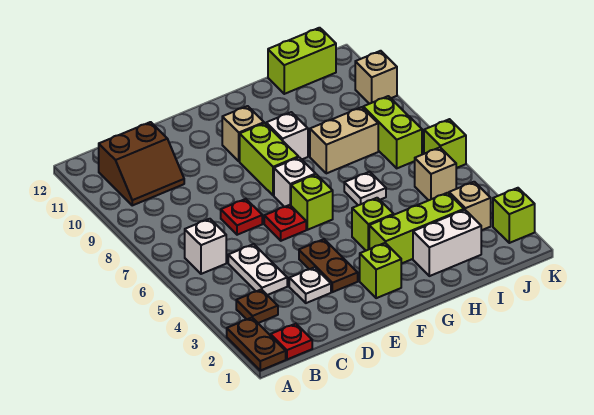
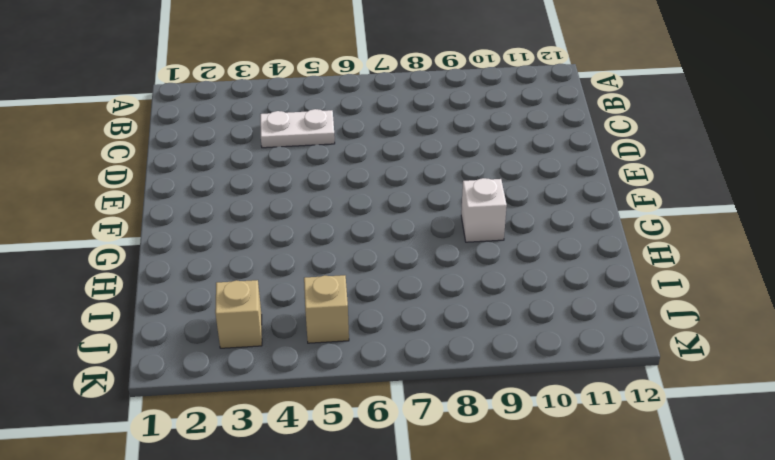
none -> brown plate A1:A2 level 1
none -> red plate B1 level 1
none -> brown plate B3 level 1

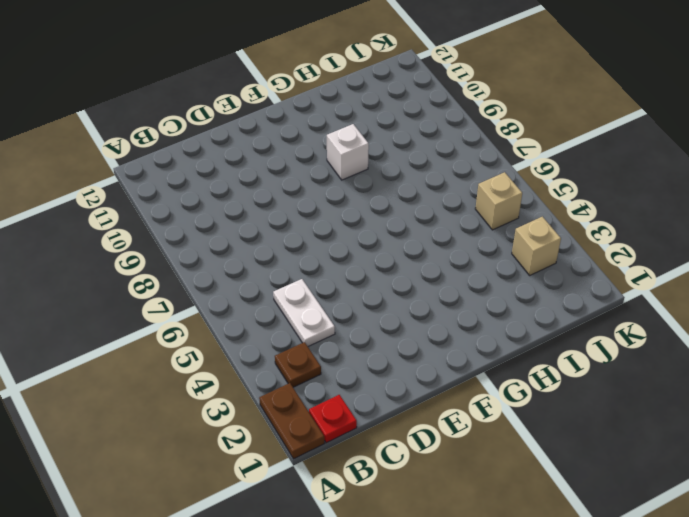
none -> white brick B6 level 1
none -> brown slope B10:C11 level 1 top 11
none -> white plate D3 level 1

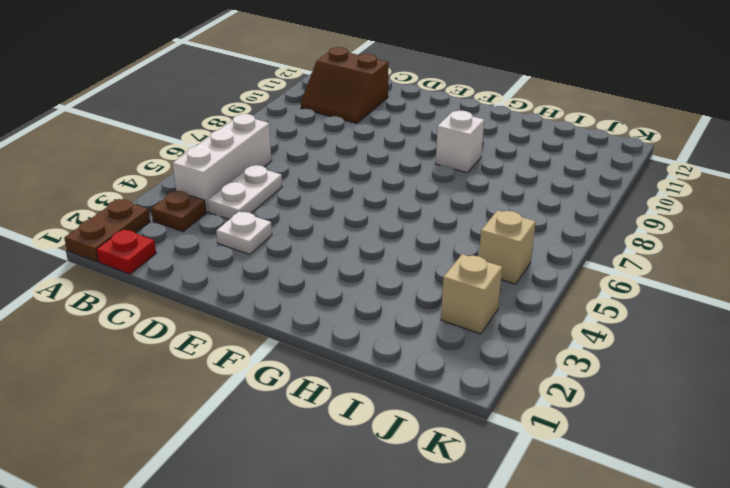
white brick B4:B6 level 1 -> white brick B6 level 1
none -> red plate D7 level 1
none -> brown plate E3:E4 level 1
none -> red plate E6 level 1

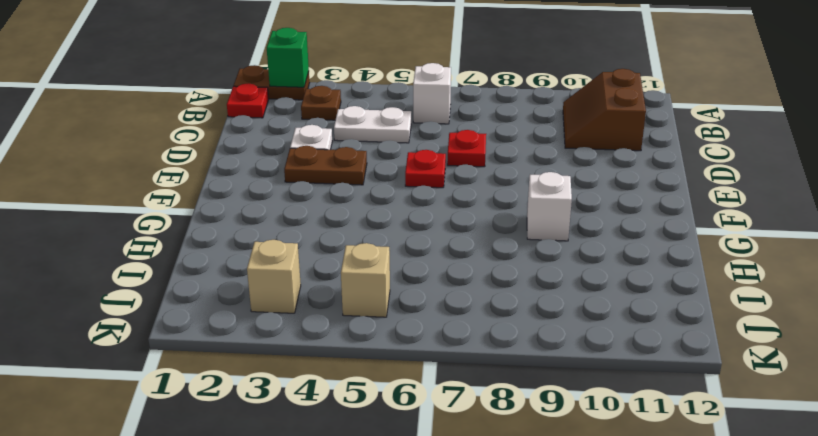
green brick A2 level 2 -> none
none -> lime brick F2 level 1
none -> lime brick F6 level 1
none -> white brick F7 level 1

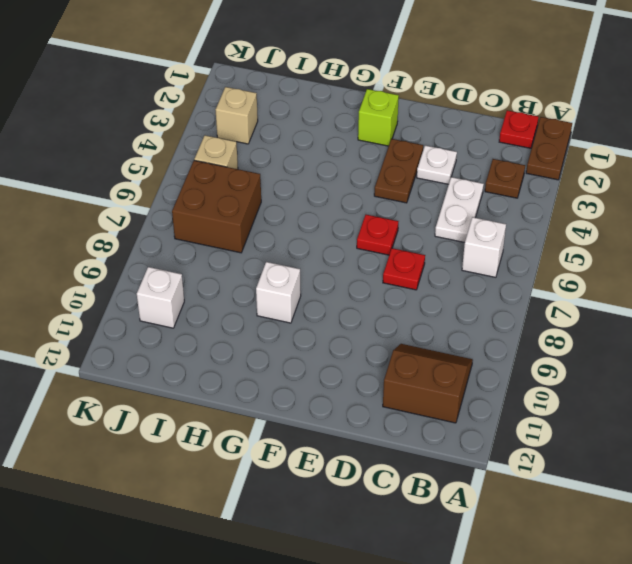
brown brick I6:J7 level 1 -> lime brick J7:J8 level 1
white brick J10 level 1 -> white brick F7 level 1
none -> lime brick F6 level 1
none -> lime brick F8:F9 level 1
none -> tan brick F10 level 1

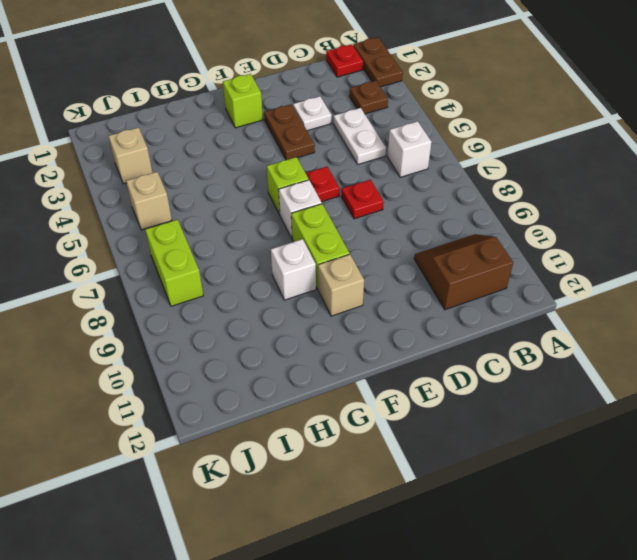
none -> lime brick G3:I3 level 1
none -> lime brick G4 level 1
none -> white brick H2:I2 level 1

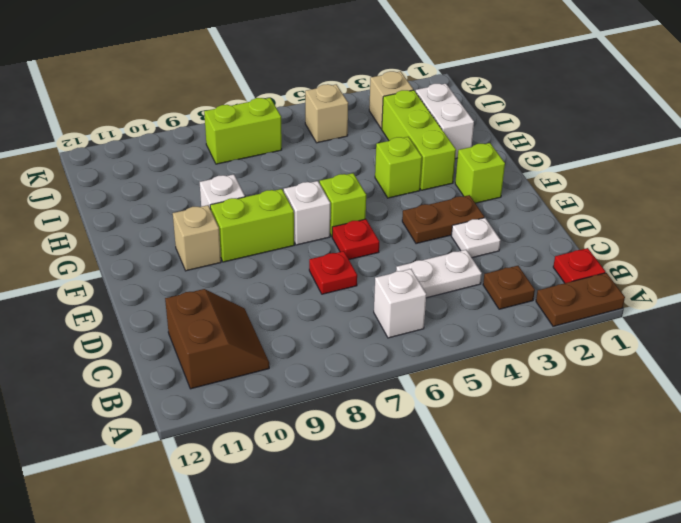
none -> white plate H6 level 1
none -> tan brick H8:I8 level 1
none -> lime brick I12:J12 level 1

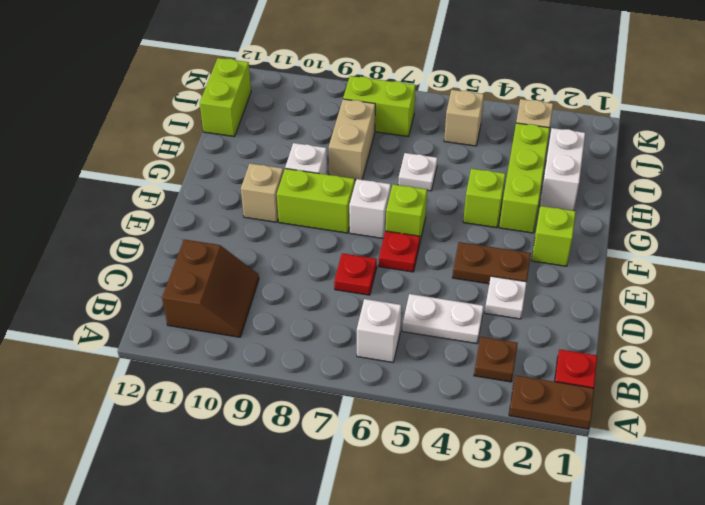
none -> lime brick K2 level 1
none -> lime brick K6 level 1
none -> tan brick K10 level 1

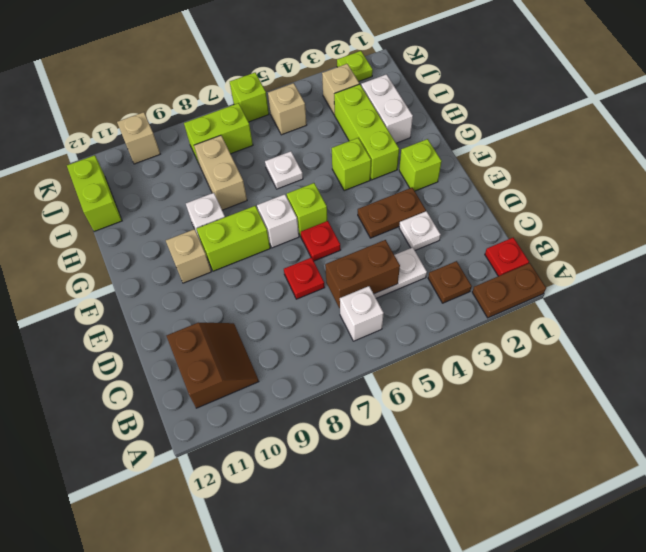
brown brick C5:C6 level 2 -> none
lime plate K2 level 1 -> lime brick K2 level 1

